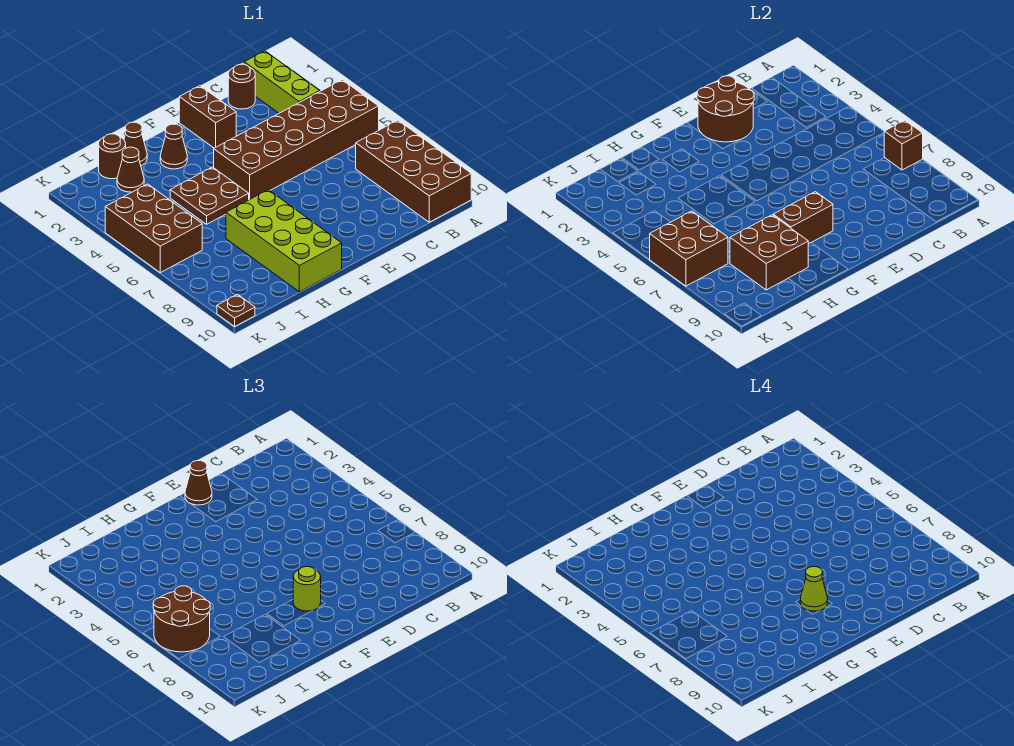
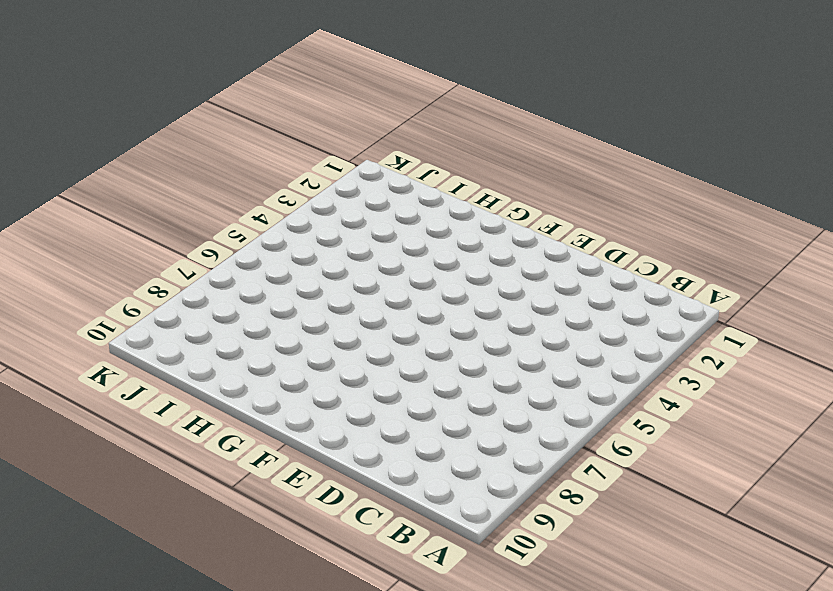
none -> brown brick A4:F5 level 1
none -> brown brick A7:B10 level 1
none -> lime brick B1:B3 level 1

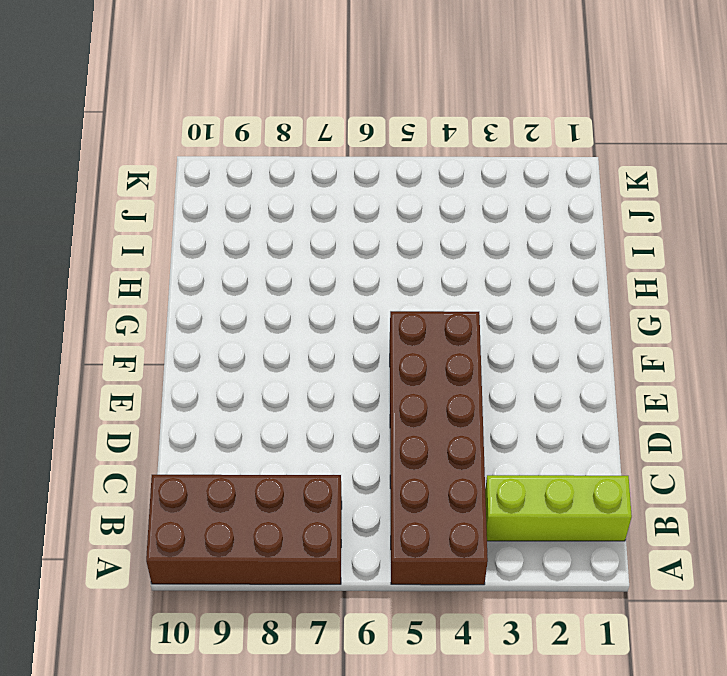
none -> brown round brick C1 level 1
none -> brown brick E1:E2 level 1
none -> brown cone G2 level 1

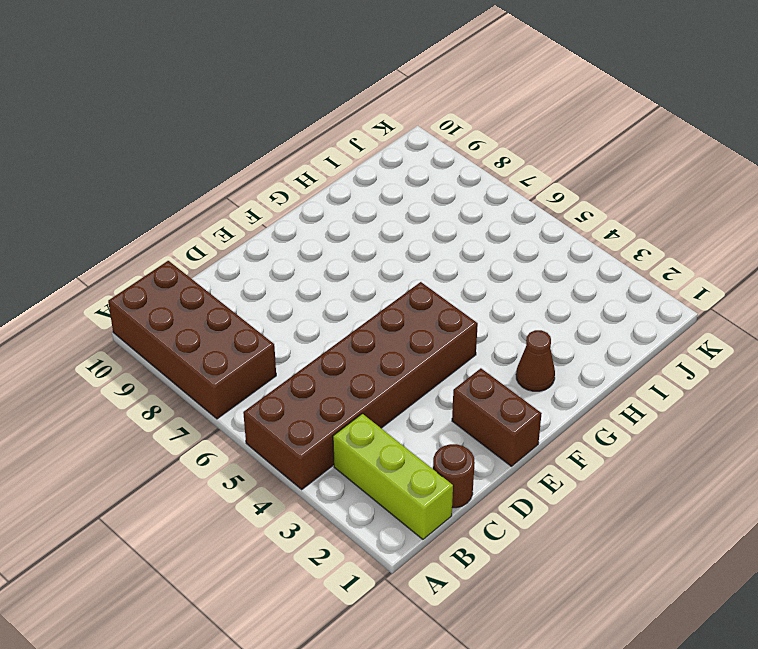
none -> brown plate G4:H5 level 1
none -> lime brick G7:H10 level 1
none -> brown cone H1 level 1

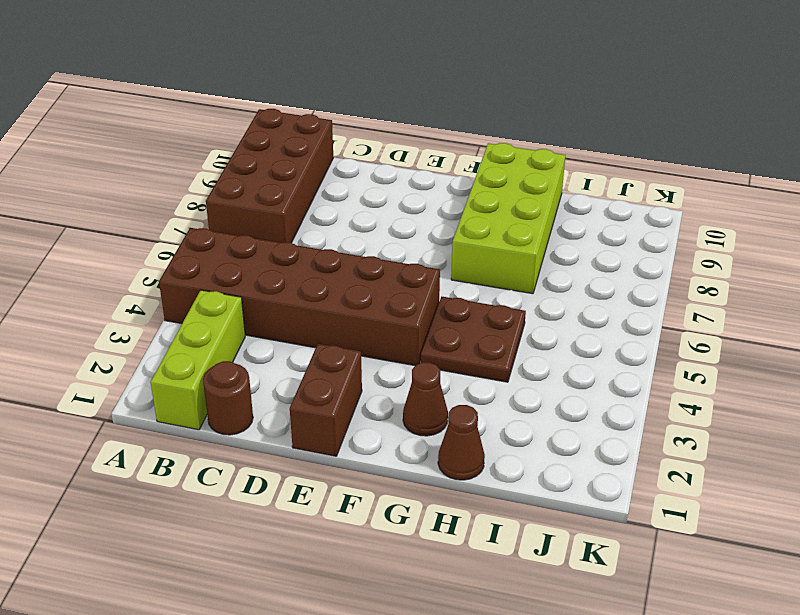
none -> brown round brick I1 level 1
none -> brown cone I2 level 1
none -> brown brick J4:K6 level 1

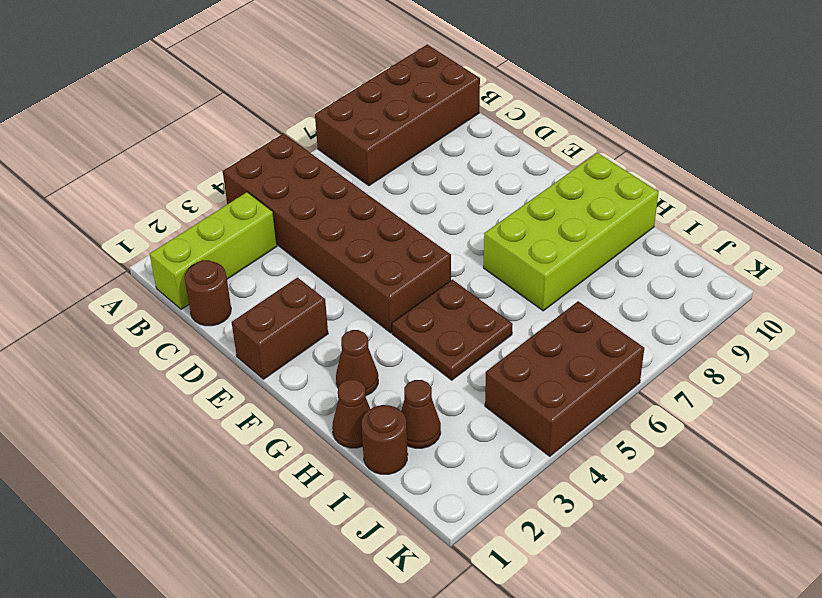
none -> brown plate K10 level 1
none -> brown brick A7 level 2
none -> brown round brick D1:E2 level 2

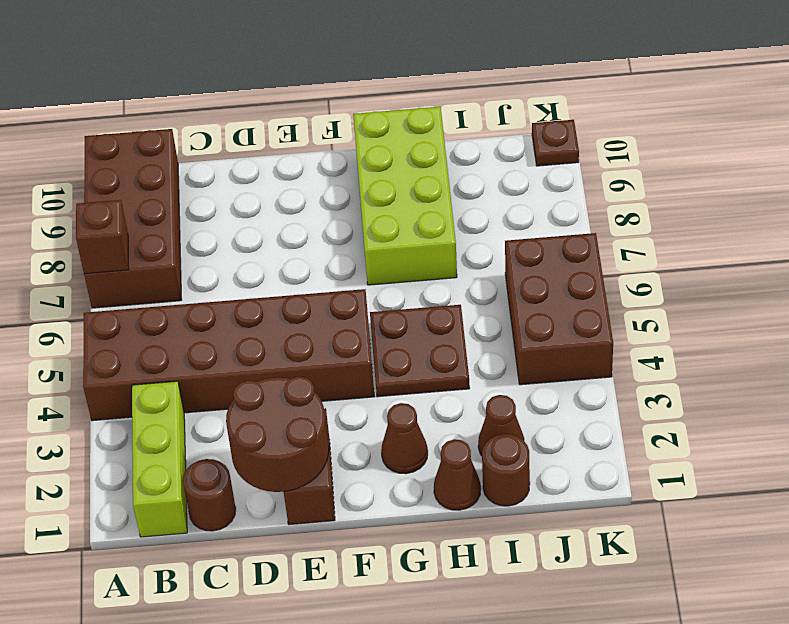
none -> brown brick F8:G8 level 2
none -> brown brick H8:I9 level 2
none -> brown brick J6:K7 level 2

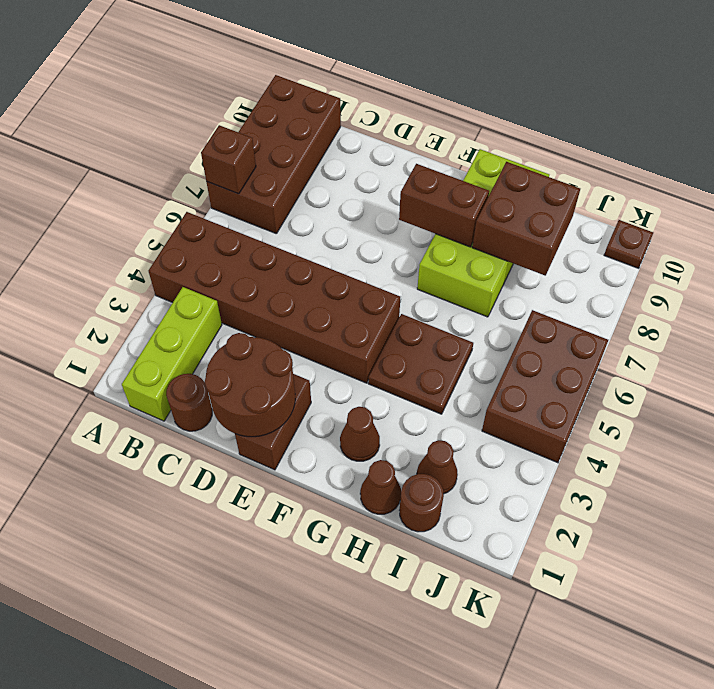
none -> brown brick J6:K7 level 2
none -> brown cone E1 level 3
none -> lime round brick F8 level 3

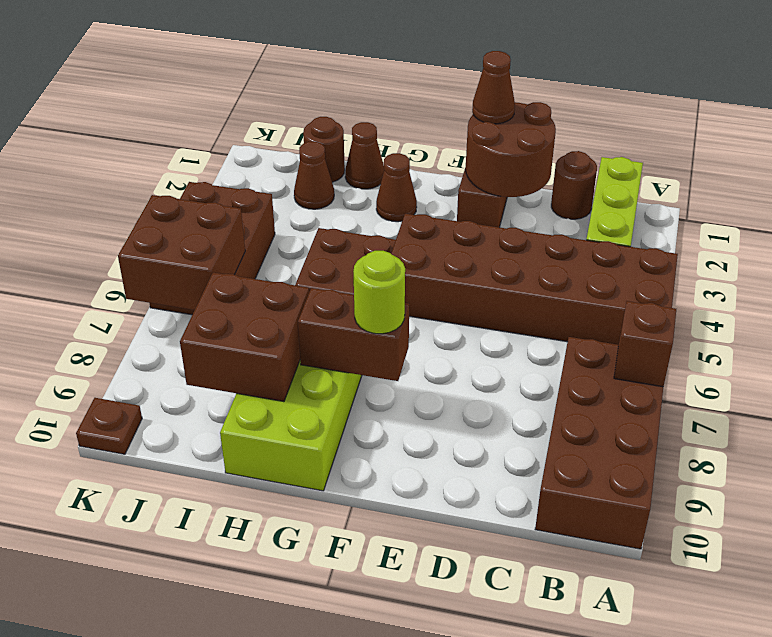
none -> brown round brick J6:K7 level 3
none -> lime cone F8 level 4

